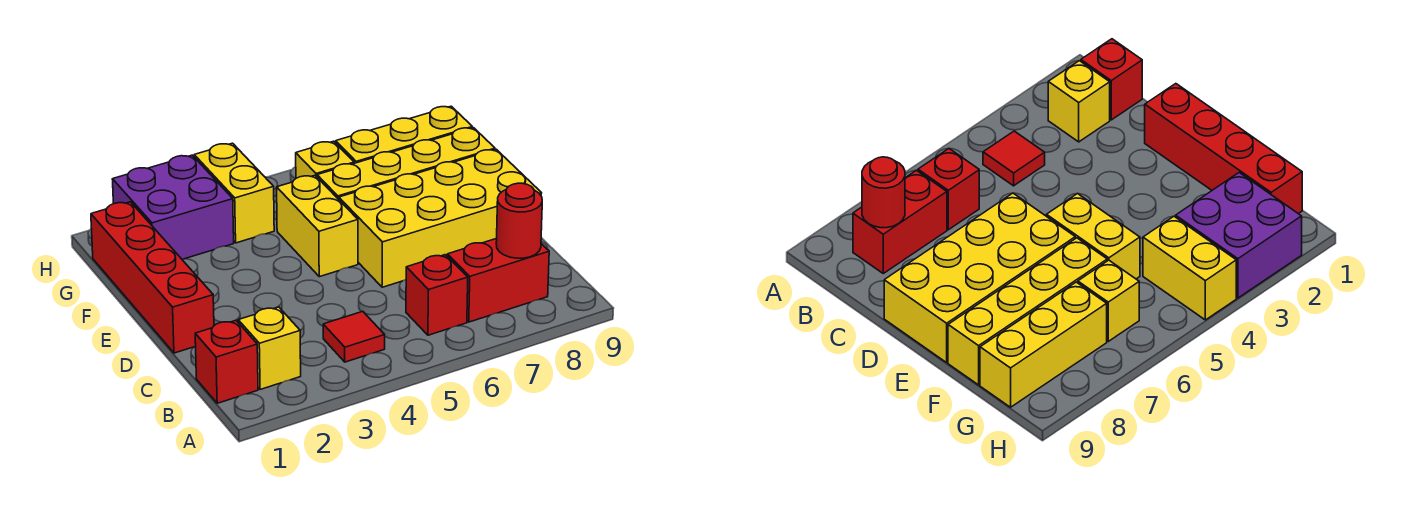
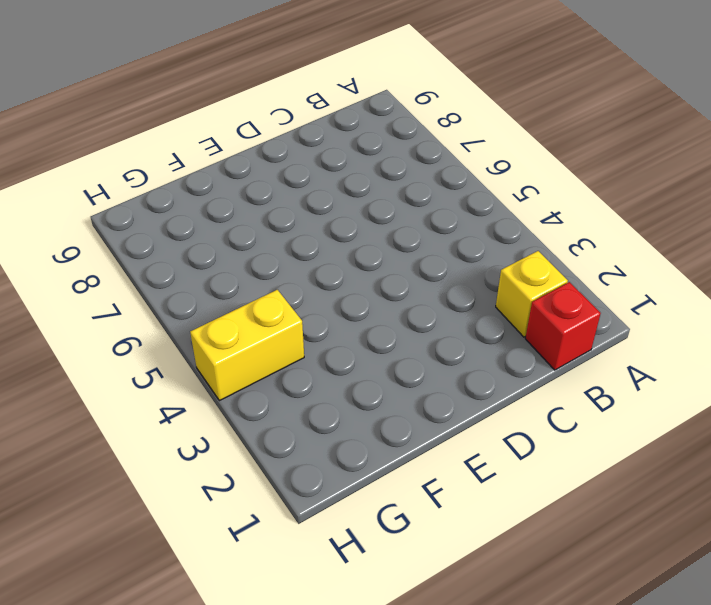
none -> red tile B4 level 1
none -> red brick B6 level 1
none -> red brick B7:B8 level 1

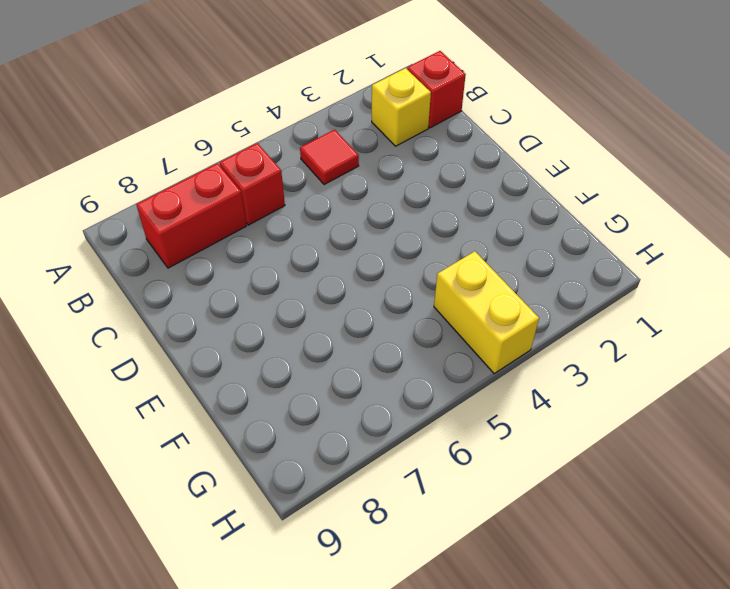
none -> red brick D1:G1 level 1
none -> yellow brick D6:E9 level 1
none -> yellow brick E5:F5 level 1

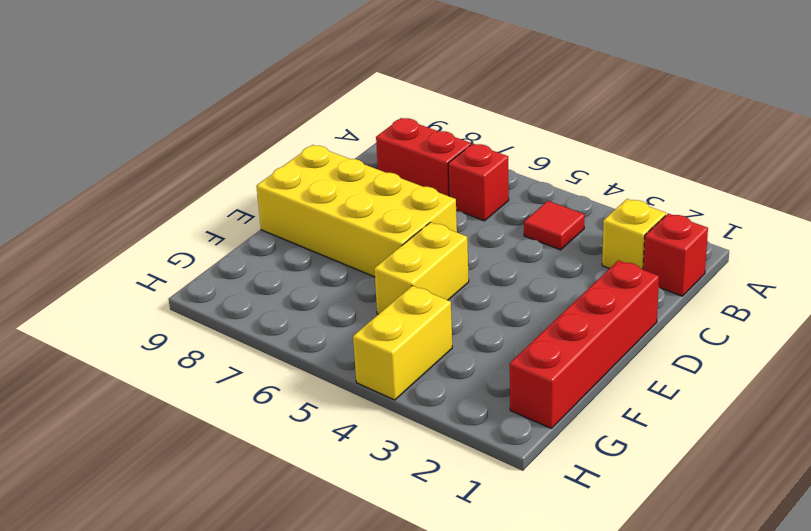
none -> yellow brick F6:F9 level 1
none -> purple brick G2:H3 level 1
none -> yellow brick G6 level 1

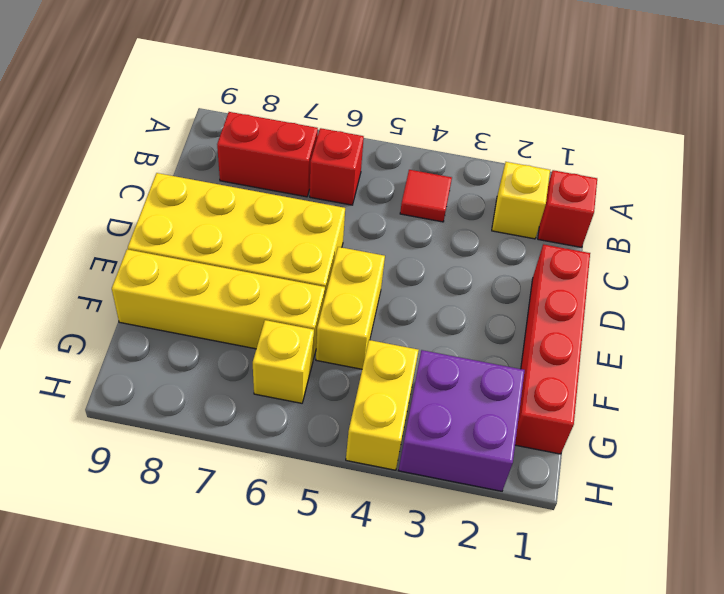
none -> yellow brick G7:G9 level 1
none -> red round brick B8 level 2

